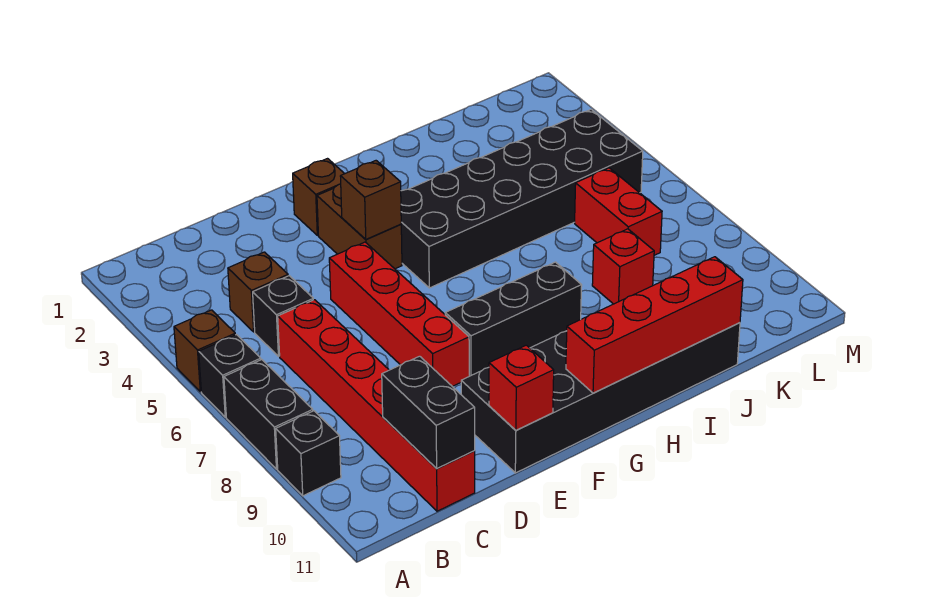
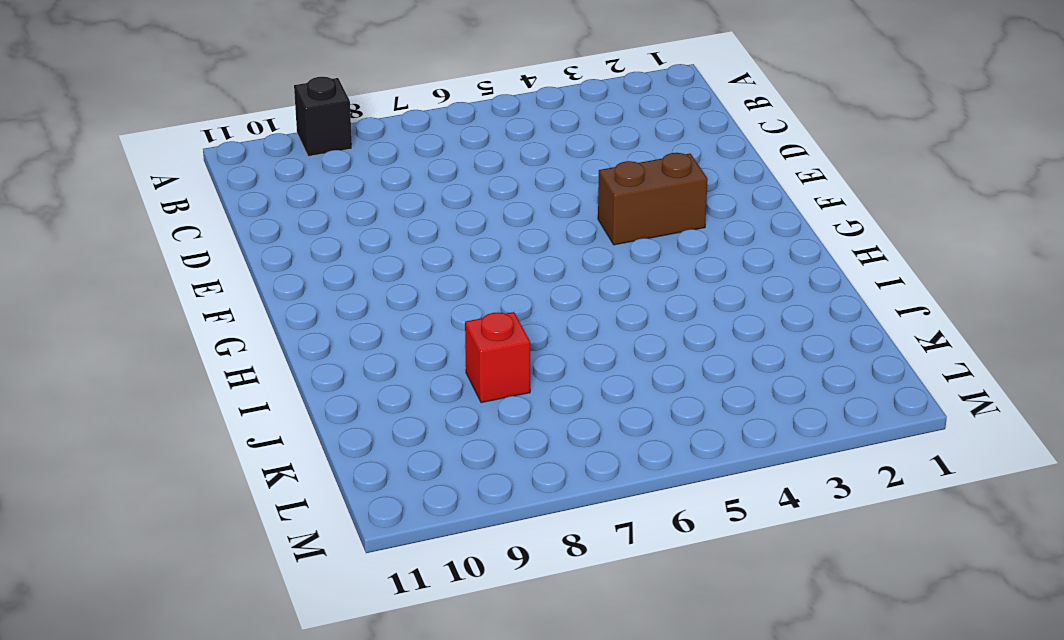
none -> brown brick A5 level 1
none -> black brick A6 level 1
none -> black brick A7:A8 level 1

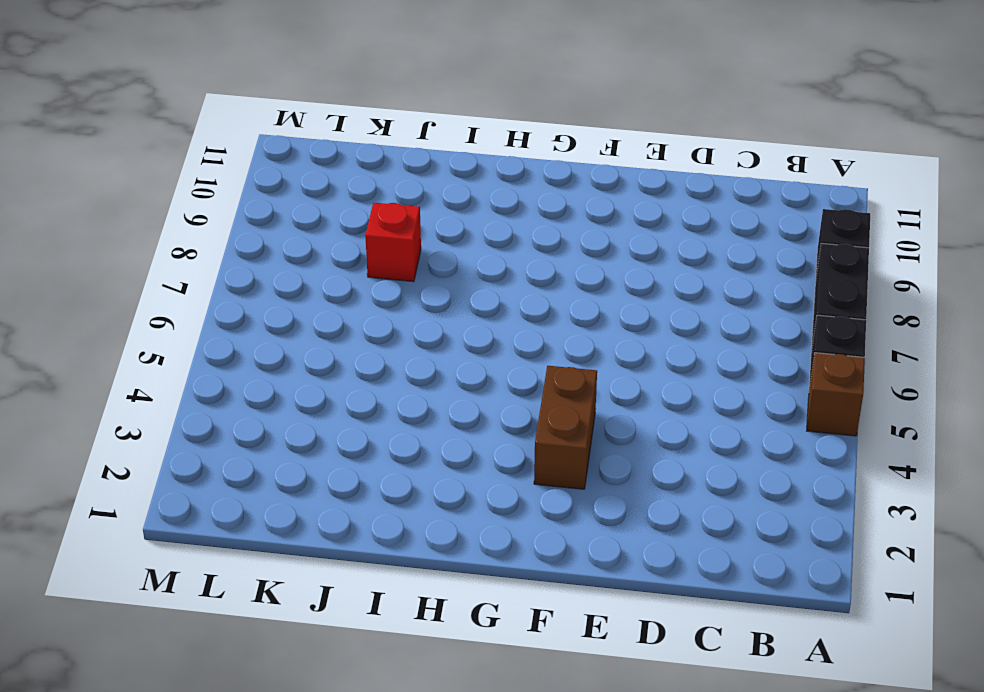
none -> brown brick C4 level 1
none -> black brick C5 level 1
none -> red brick C6:C11 level 1

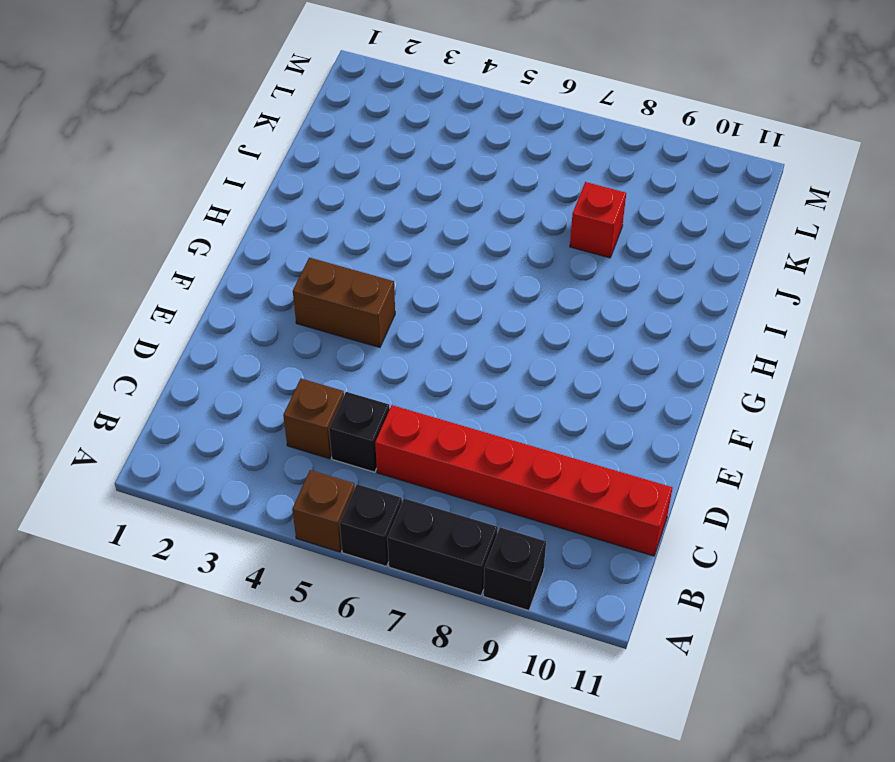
none -> red brick E5:E8 level 1
none -> black brick E10:J11 level 1
none -> brown brick F2 level 1

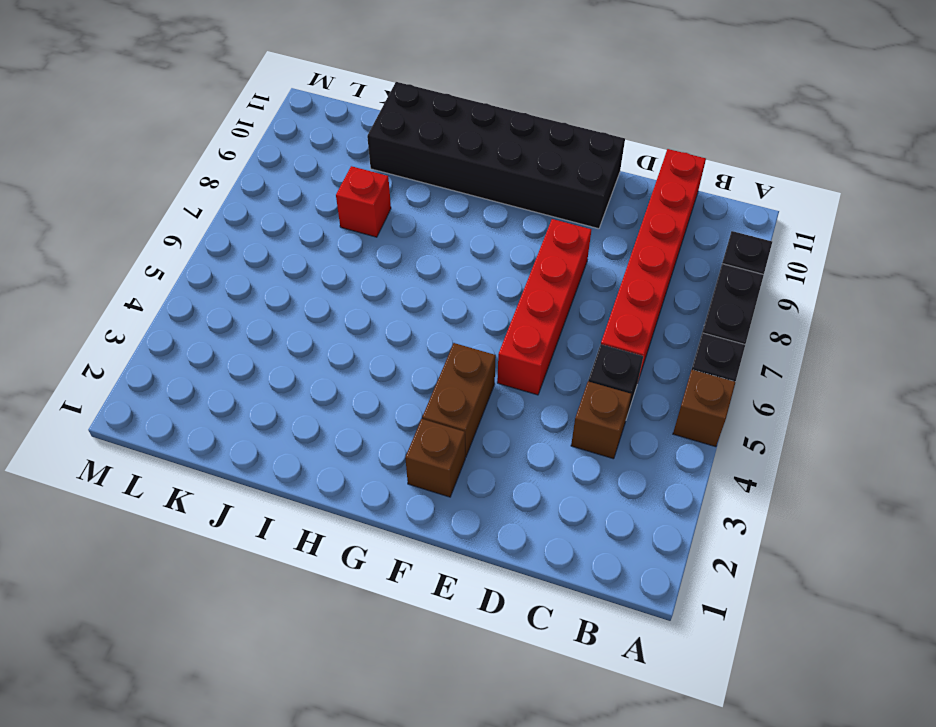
none -> black brick F8:H8 level 1
none -> black brick G4:L5 level 1
none -> red brick K6:K7 level 1

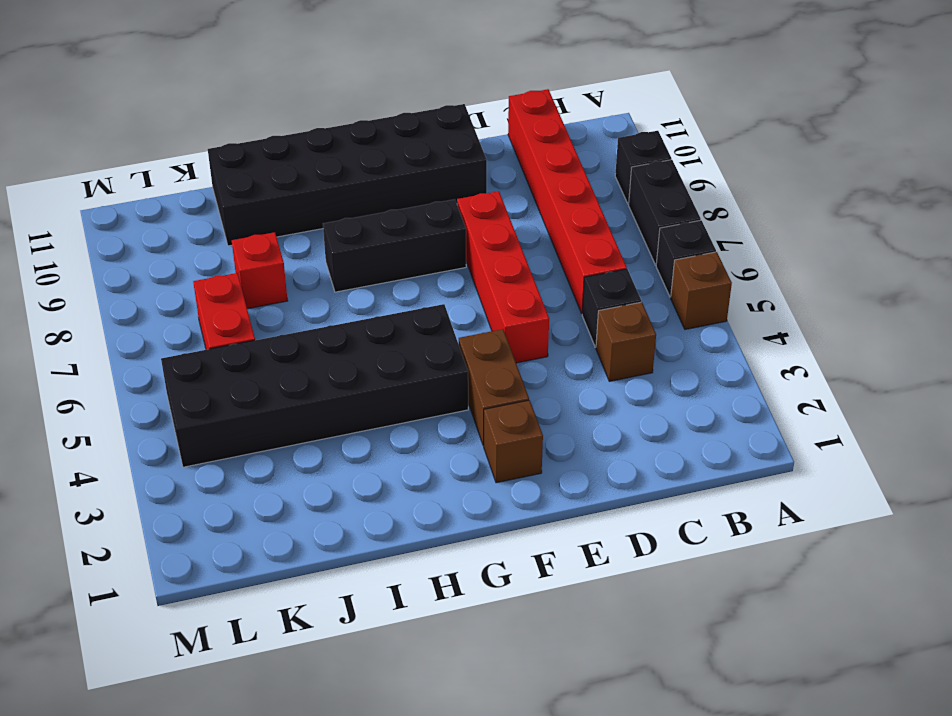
none -> black brick C10:C11 level 2
none -> red brick E11 level 2
none -> brown brick F4 level 2

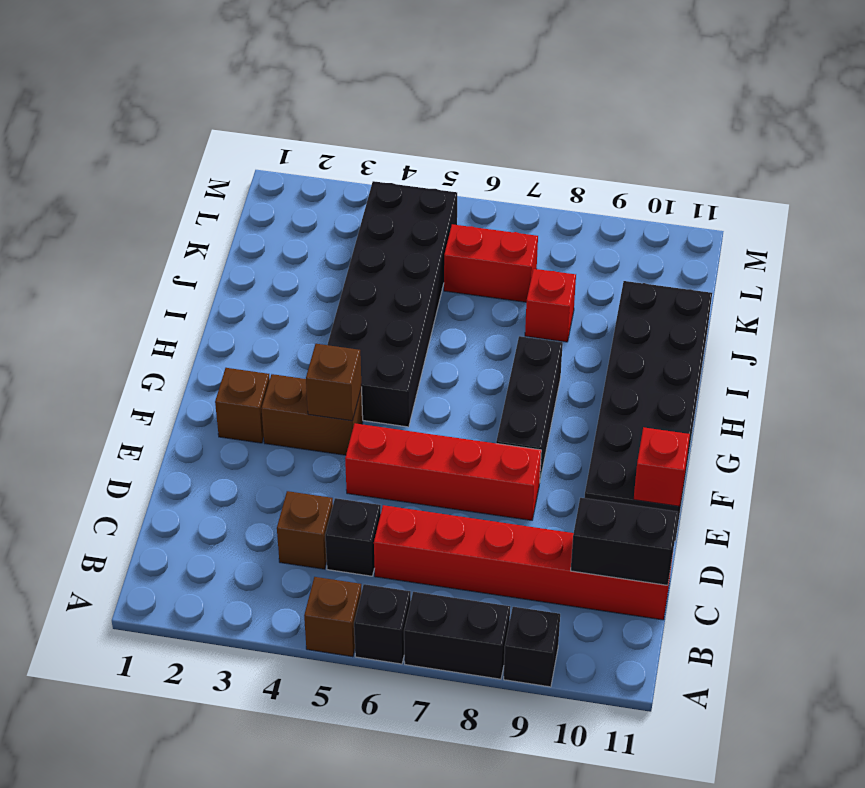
none -> red brick G11:J11 level 2

